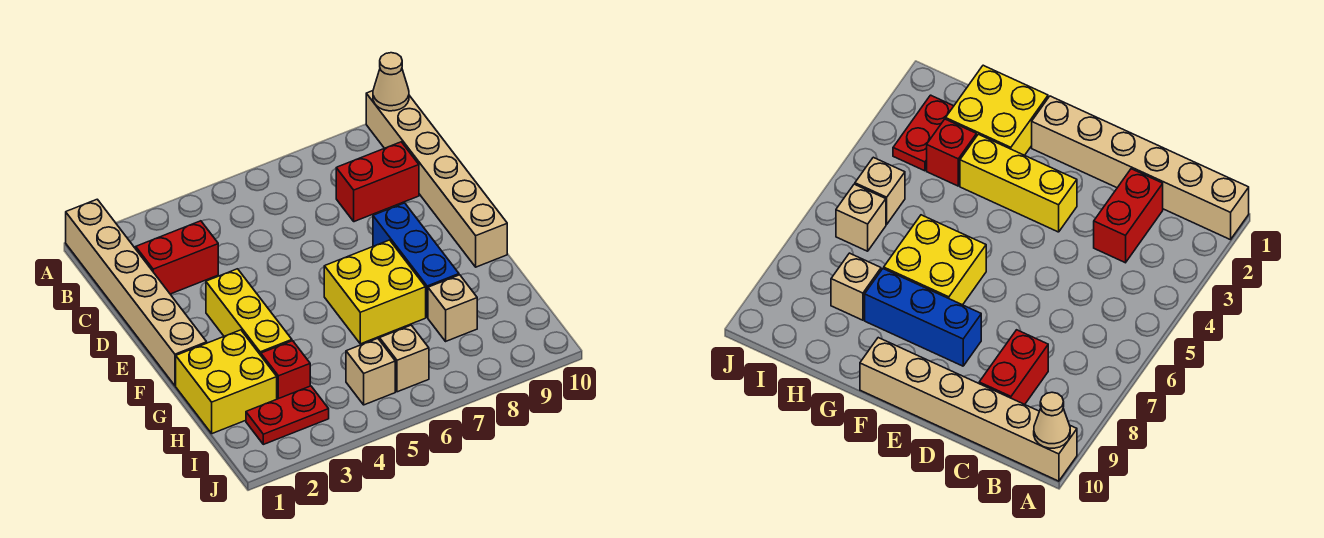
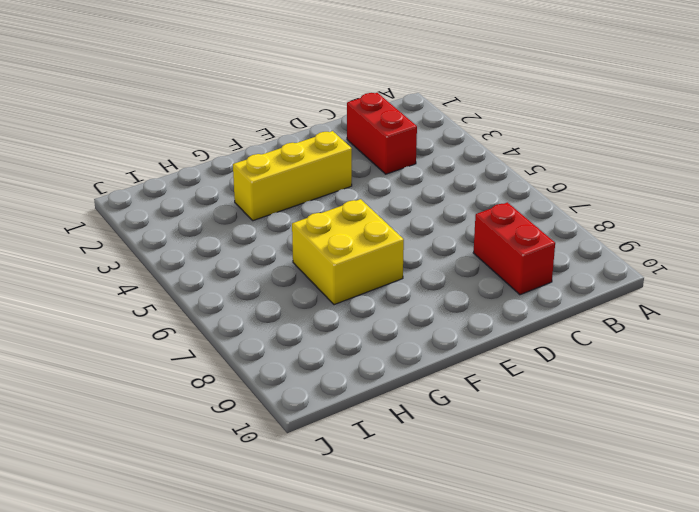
none -> tan brick A1:F1 level 1
none -> tan brick A10:F10 level 1
none -> blue brick E8:G8 level 1

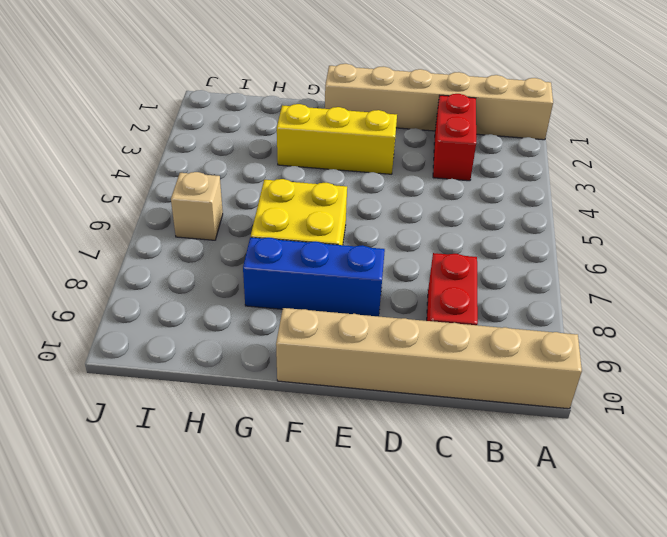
none -> yellow brick G1:H2 level 1
none -> red brick H3 level 1
none -> tan brick H8 level 1

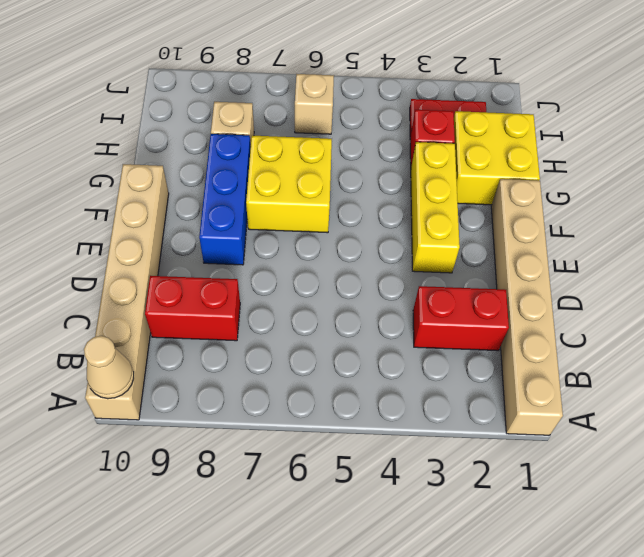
none -> tan brick I5 level 1

